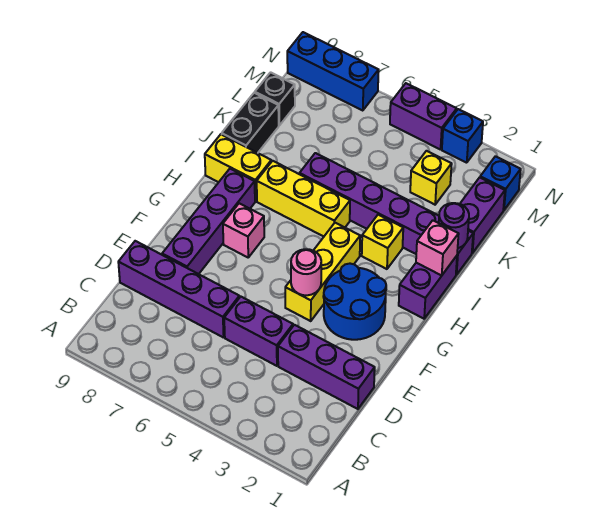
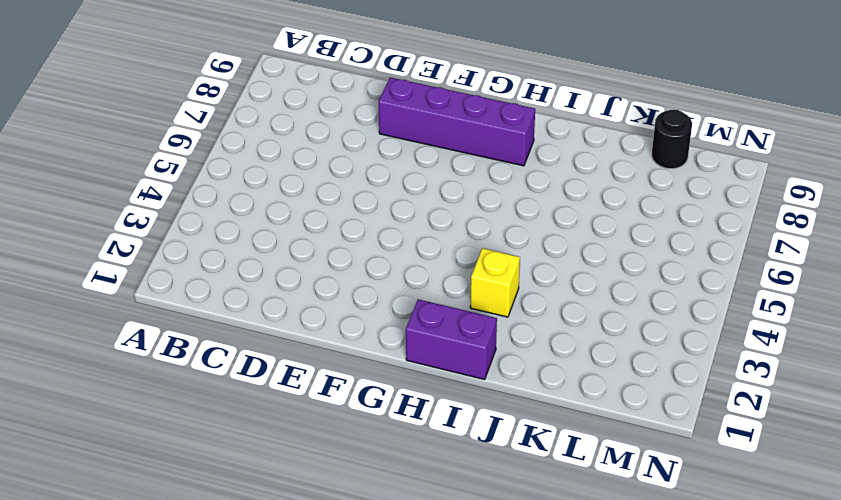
black round brick L9 level 1 -> black brick L9 level 1
none -> purple brick D1:D3 level 1
none -> purple brick D4:D5 level 1
none -> purple brick D6:D9 level 1

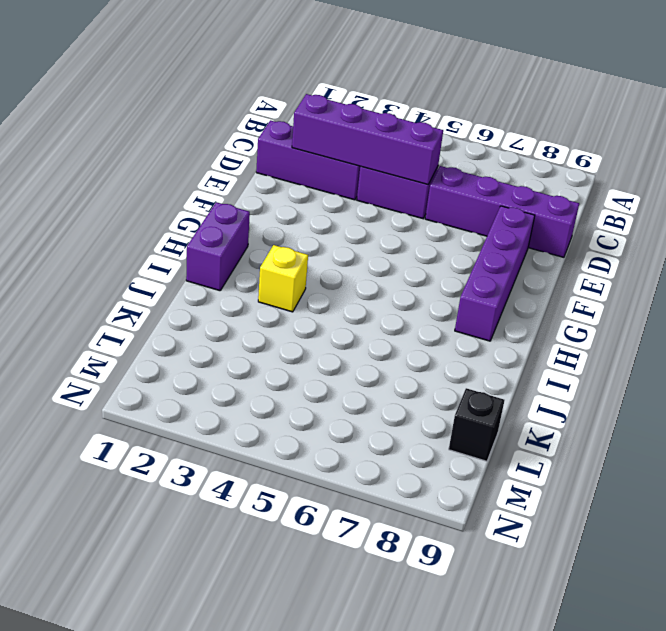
purple brick D2:D5 level 2 -> none
none -> blue round brick F2:G3 level 1
none -> yellow brick F4:H4 level 1
none -> pink brick G7 level 1

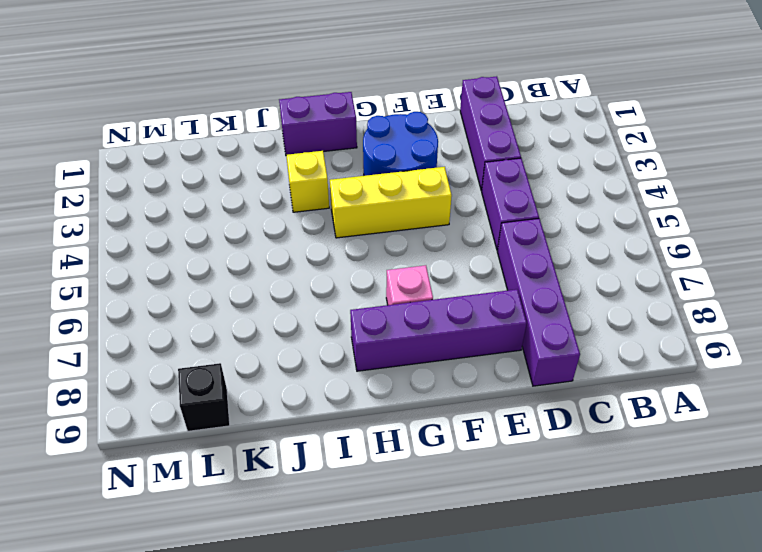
none -> yellow brick I5:I7 level 1
none -> yellow brick I8:I9 level 1
none -> purple brick J1:J6 level 1

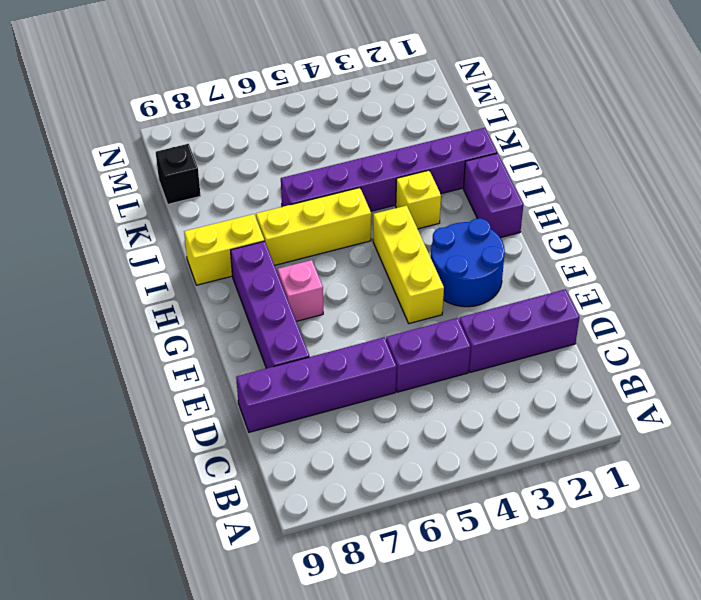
none -> black brick J9:K9 level 1
none -> purple brick K1:L1 level 1
none -> yellow brick L3 level 1

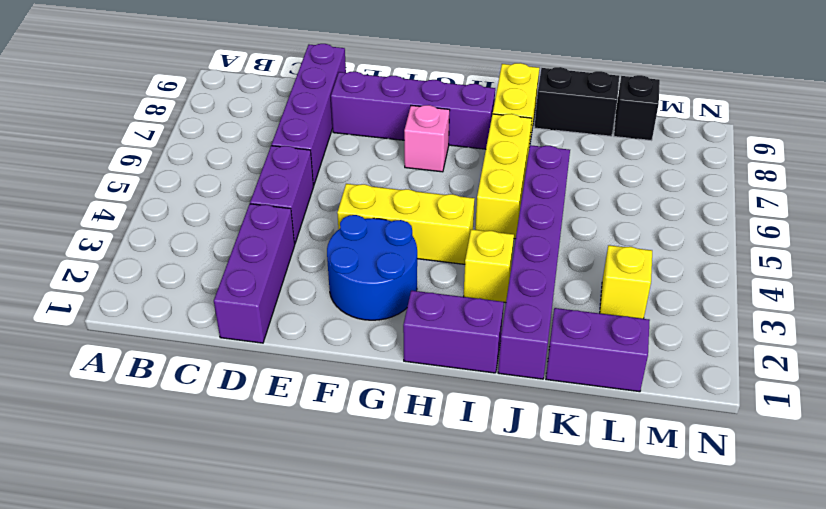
none -> blue brick M1 level 1
none -> blue brick N3 level 1
none -> purple brick N4:N5 level 1

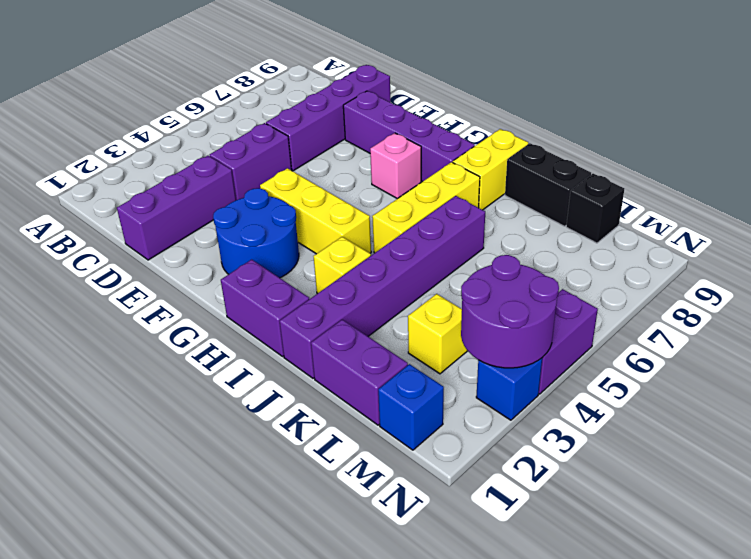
purple round brick M3:N4 level 2 -> none
none -> blue brick N7:N9 level 1
none -> pink round brick F4 level 2
none -> pink brick I1 level 2

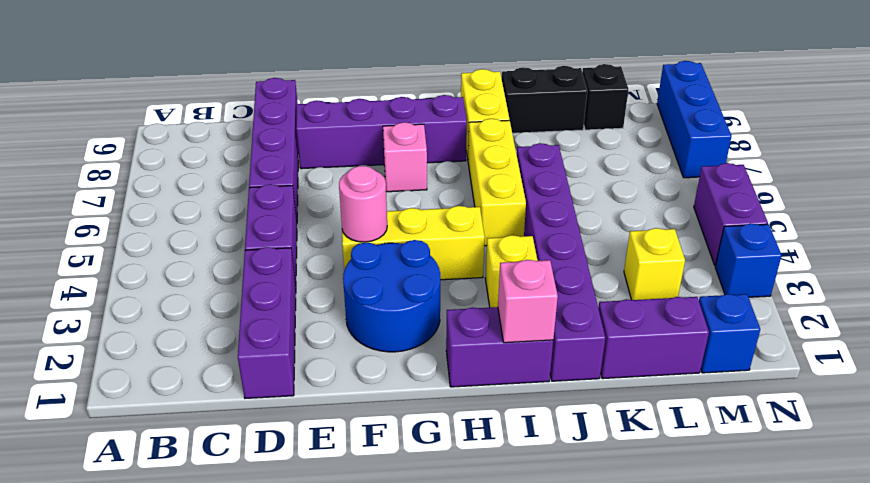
none -> purple round brick J1 level 2

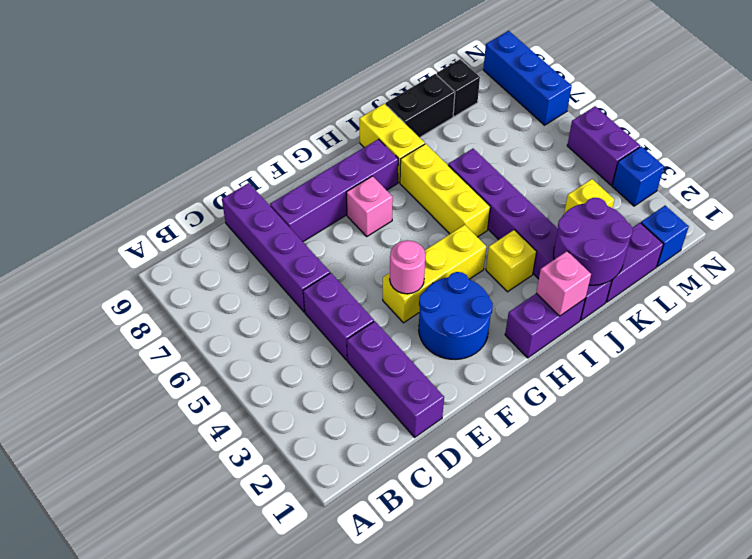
purple round brick J1:K2 level 2 -> purple round brick J1 level 2

